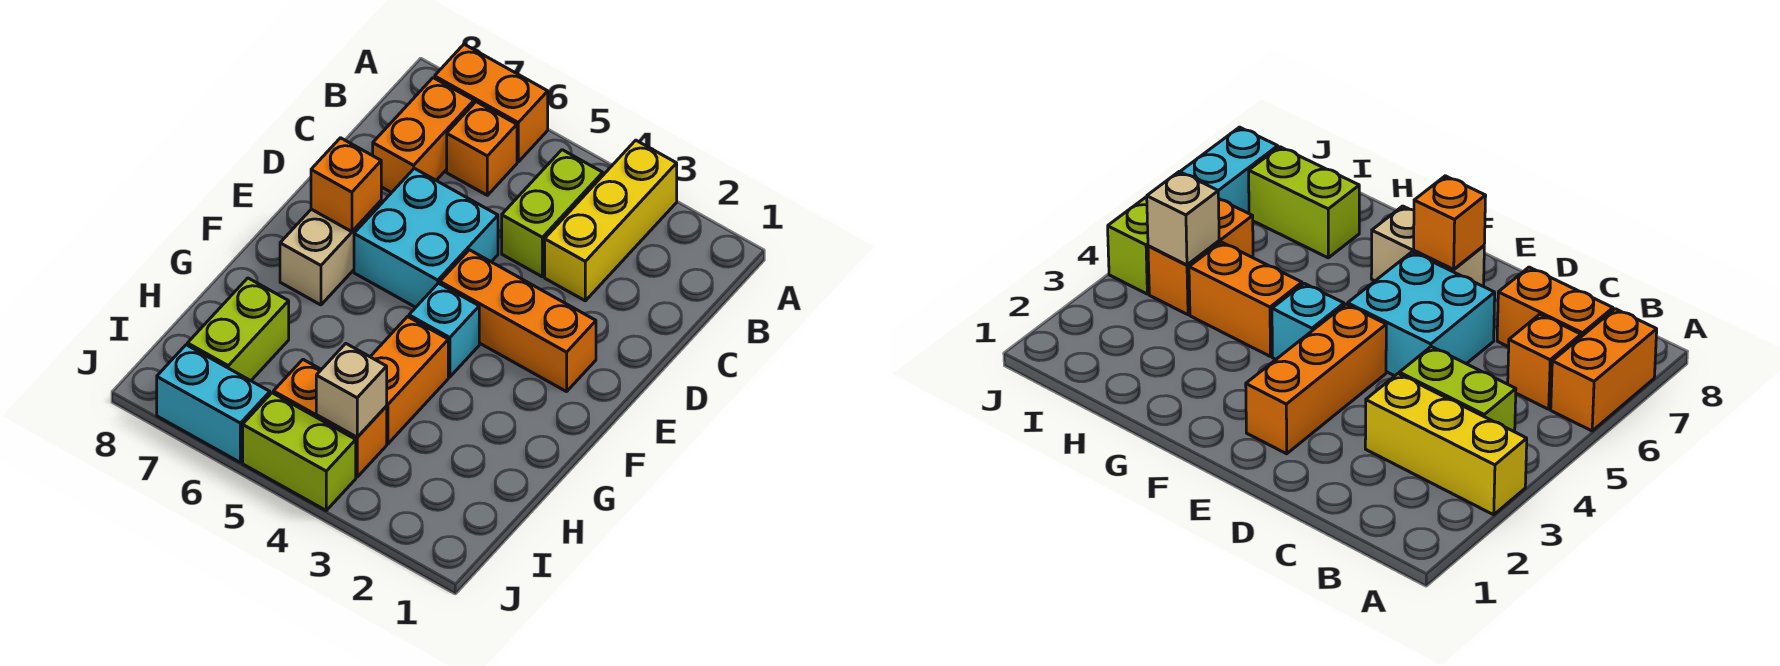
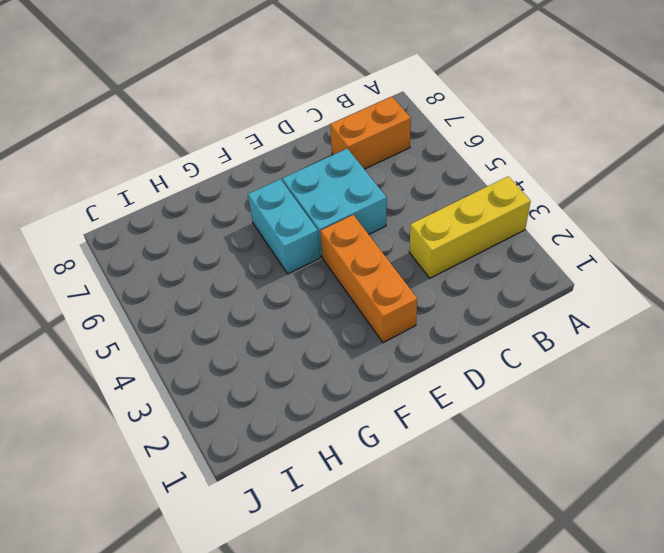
cyan brick F5:F6 level 1 -> cyan brick J6:J7 level 1
none -> orange brick A6:A7 level 1
none -> lime brick B4:C4 level 1
none -> orange brick B6 level 1

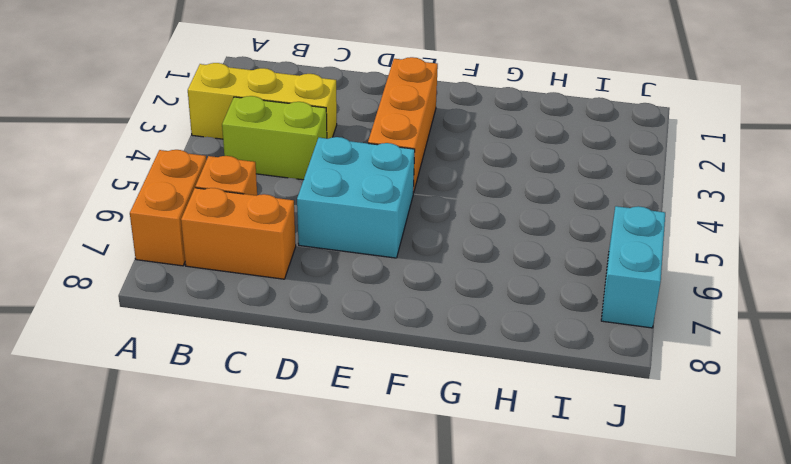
none -> tan brick E7:F7 level 1
none -> cyan brick F4 level 1
none -> orange brick G4:H4 level 1

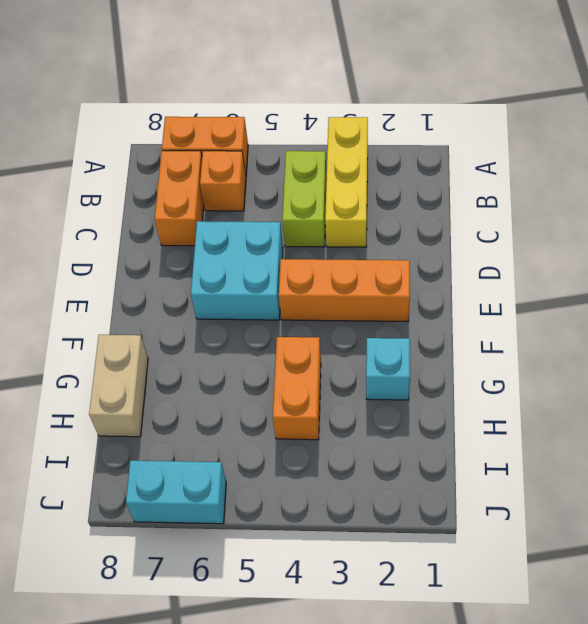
cyan brick G2 level 1 -> cyan brick F4 level 1
tan brick G8:H8 level 1 -> tan brick E7:F7 level 1
none -> lime brick H7:I7 level 1
none -> orange brick I4:I5 level 1
none -> lime brick J4:J5 level 1

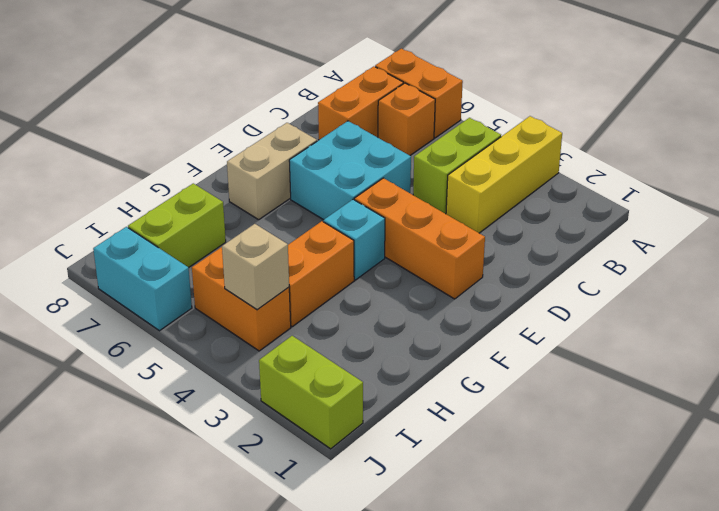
lime brick J1:J2 level 1 -> lime brick J4:J5 level 1
none -> orange brick E7 level 2

